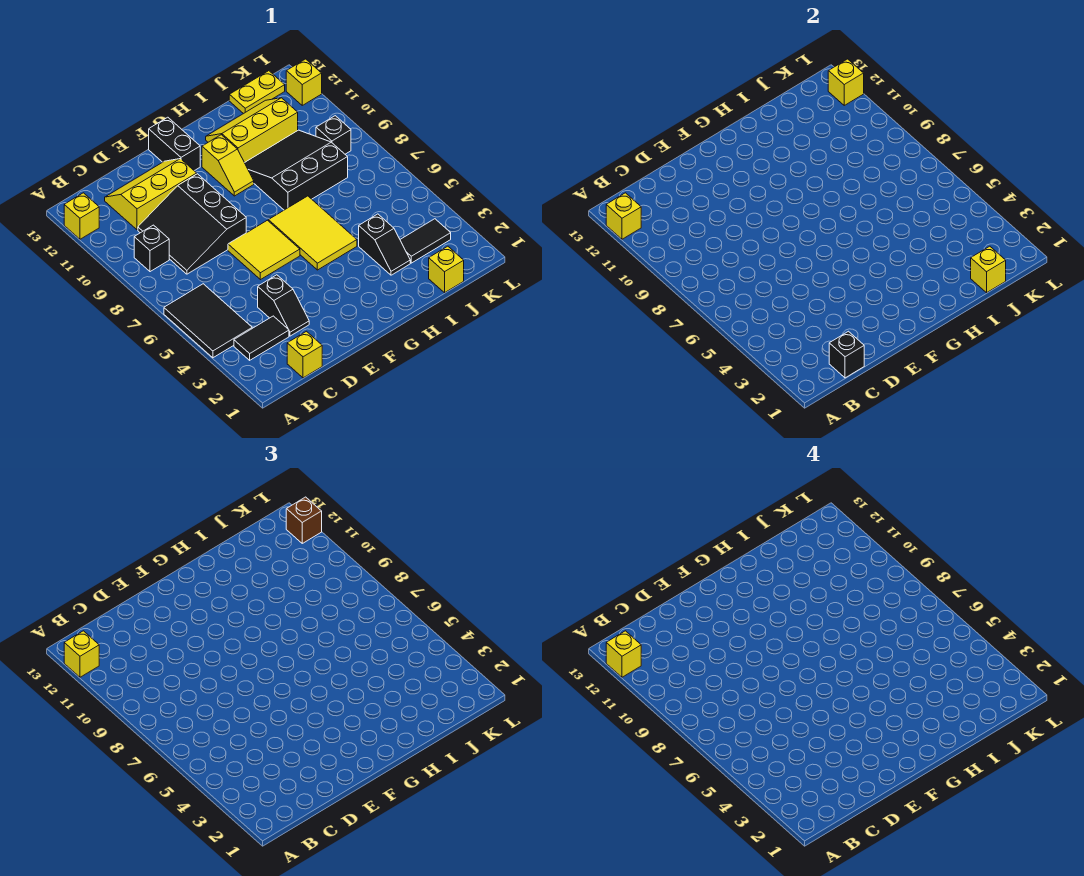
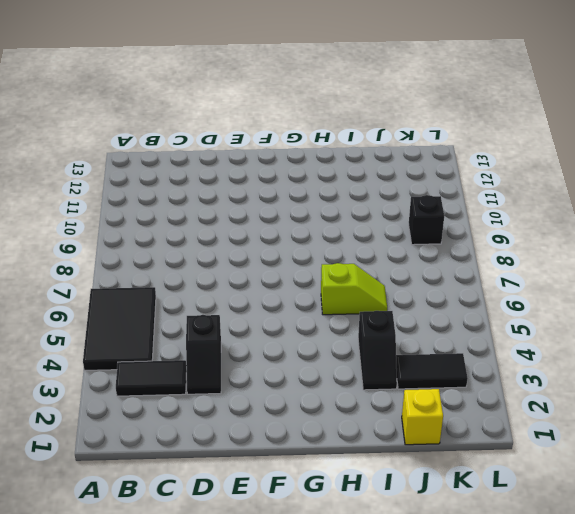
lime slope H6:I6 level 1 top H -> yellow tile G5:H7 level 1
none -> yellow brick A12 level 1
none -> black brick B9 level 1
none -> yellow brick C1 level 1

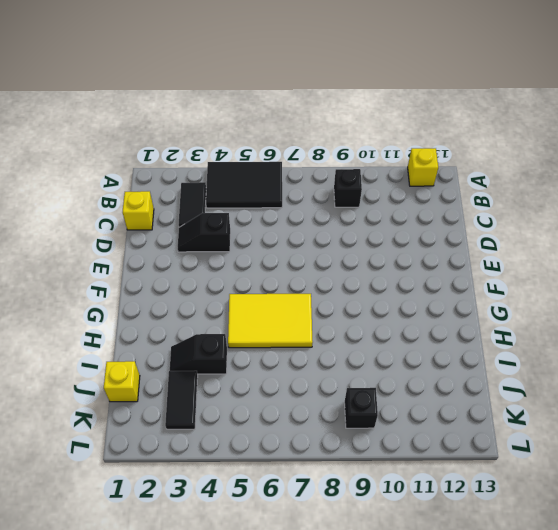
none -> black slope C8:E10 level 1 top E
none -> yellow slope C11:E12 level 1 top 11
none -> yellow tile E6:F7 level 1

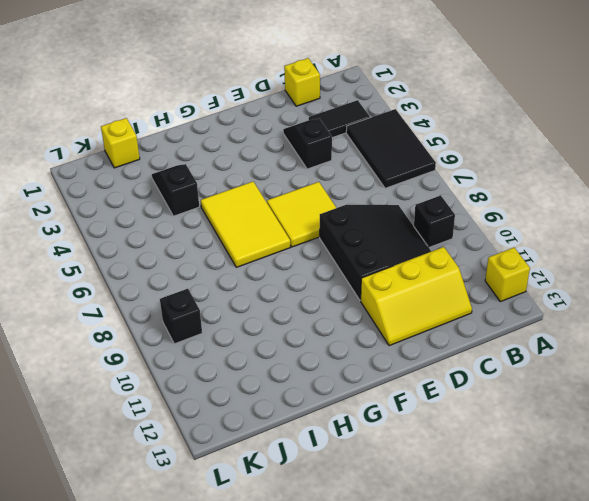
none -> black brick F12:F13 level 1
none -> yellow slope G10:G11 level 1 top 11
none -> black slope H8:J10 level 1 top 8

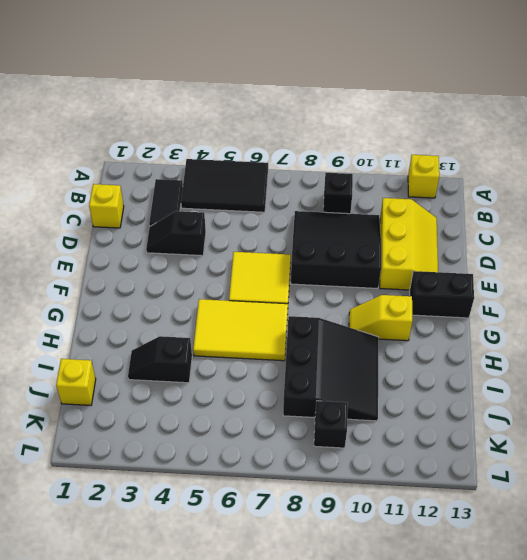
none -> yellow slope H11:J12 level 1 top 11
none -> black tile J3:K3 level 1
none -> yellow plate J13:K13 level 1

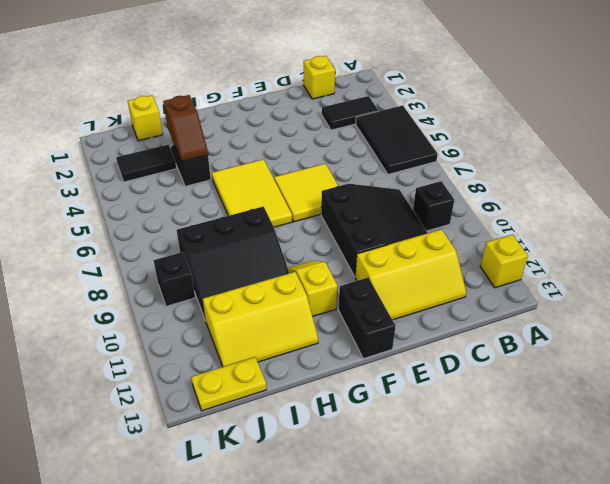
brown slope I3:I4 level 2 top 3 -> none
none -> black slope D3:D4 level 1 top 4
none -> yellow brick L12 level 1
none -> yellow brick A12 level 2

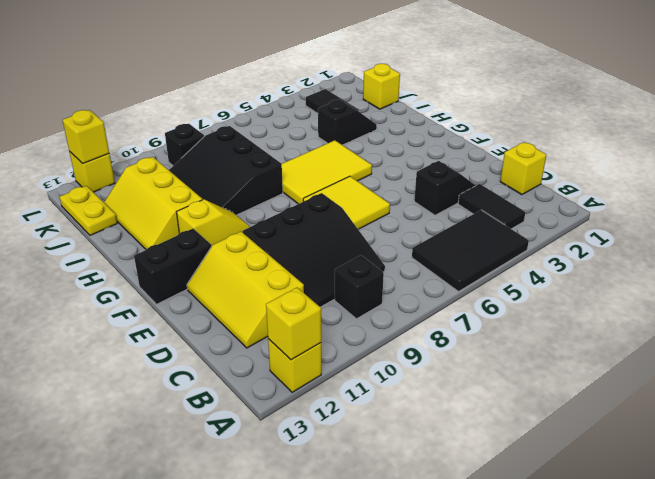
none -> black brick C1 level 2
none -> yellow brick J1 level 2
none -> yellow brick A12 level 3

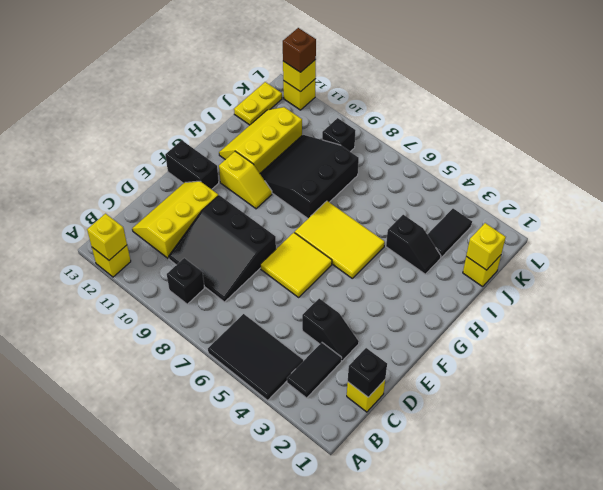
none -> yellow brick A12 level 3
none -> yellow brick A12 level 4

